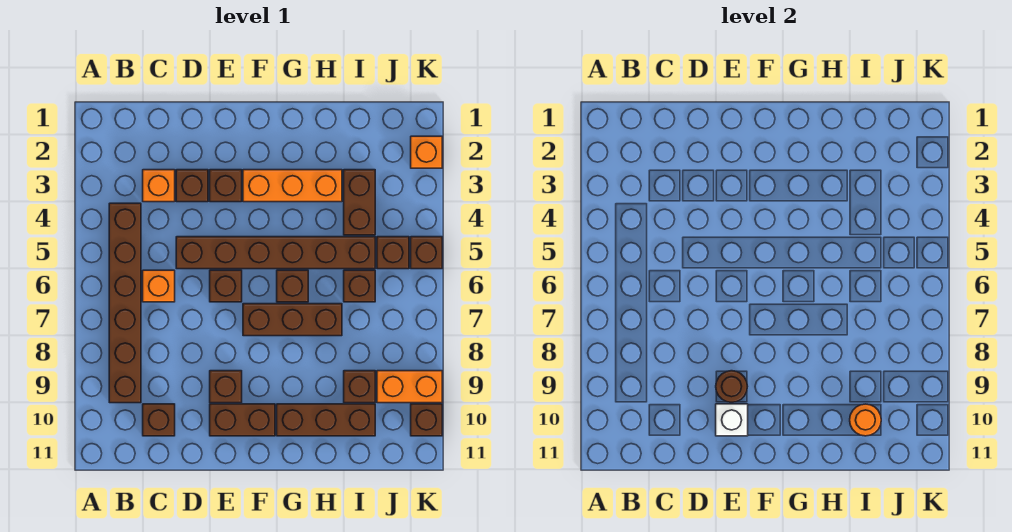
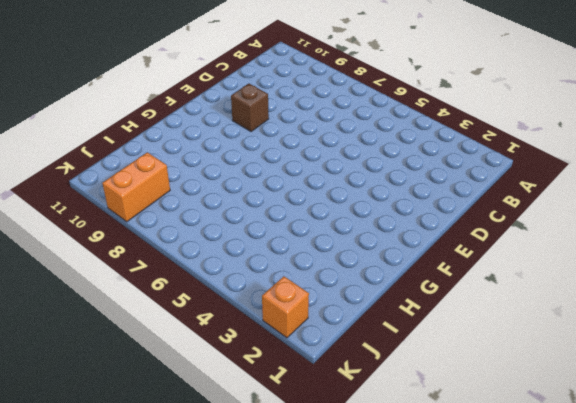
none -> brown brick B4:B9 level 1
none -> orange brick C3 level 1
none -> orange brick C6 level 1

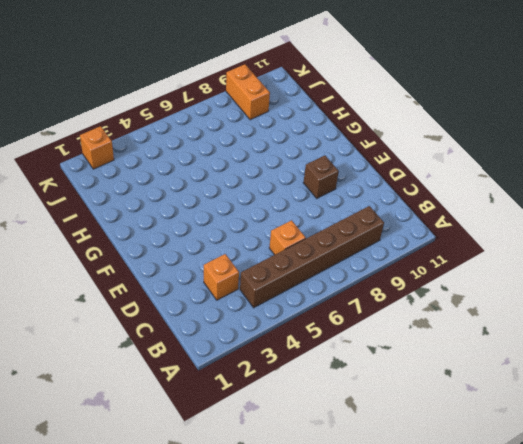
none -> brown brick C10 level 1
none -> brown brick D3 level 1
none -> brown brick D5:I5 level 1

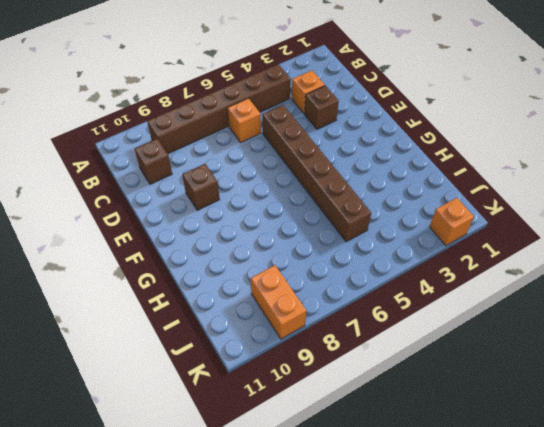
none -> brown brick E3 level 1
none -> brown brick E6 level 1
none -> brown brick E10:F10 level 1

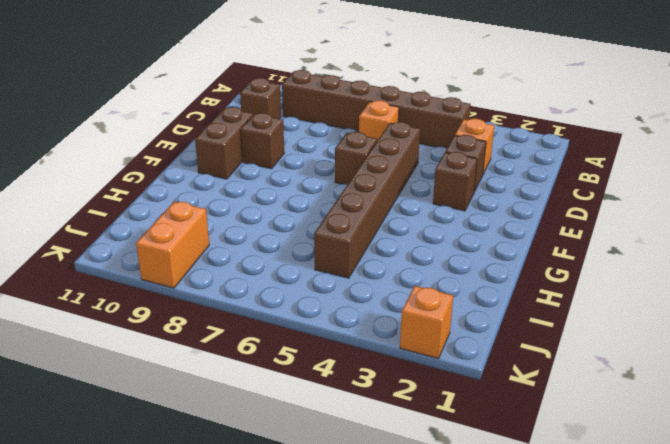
none -> orange brick F3:H3 level 1
none -> brown brick F7:H7 level 1
none -> brown brick G6 level 1

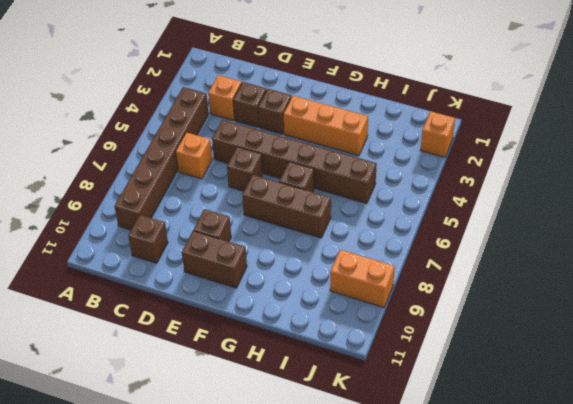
none -> brown brick G10:I10 level 1
none -> brown brick I3:I4 level 1
none -> brown brick I6 level 1

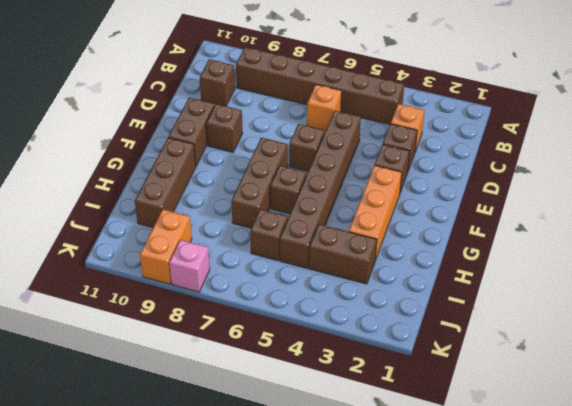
pink brick K8 level 1 -> none
none -> brown brick I9 level 1
none -> brown brick J5 level 1
none -> orange brick K2 level 1

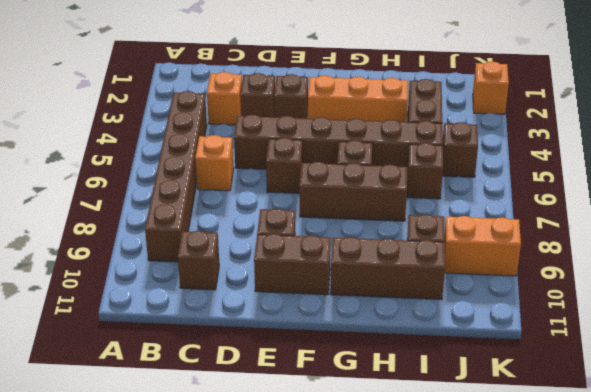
none -> brown brick K5 level 1
none -> brown brick K10 level 1
none -> brown round brick E9 level 2

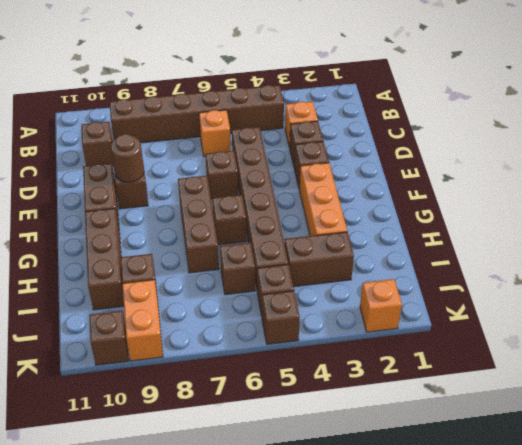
none -> white brick E10 level 2
none -> orange round brick I10 level 2

